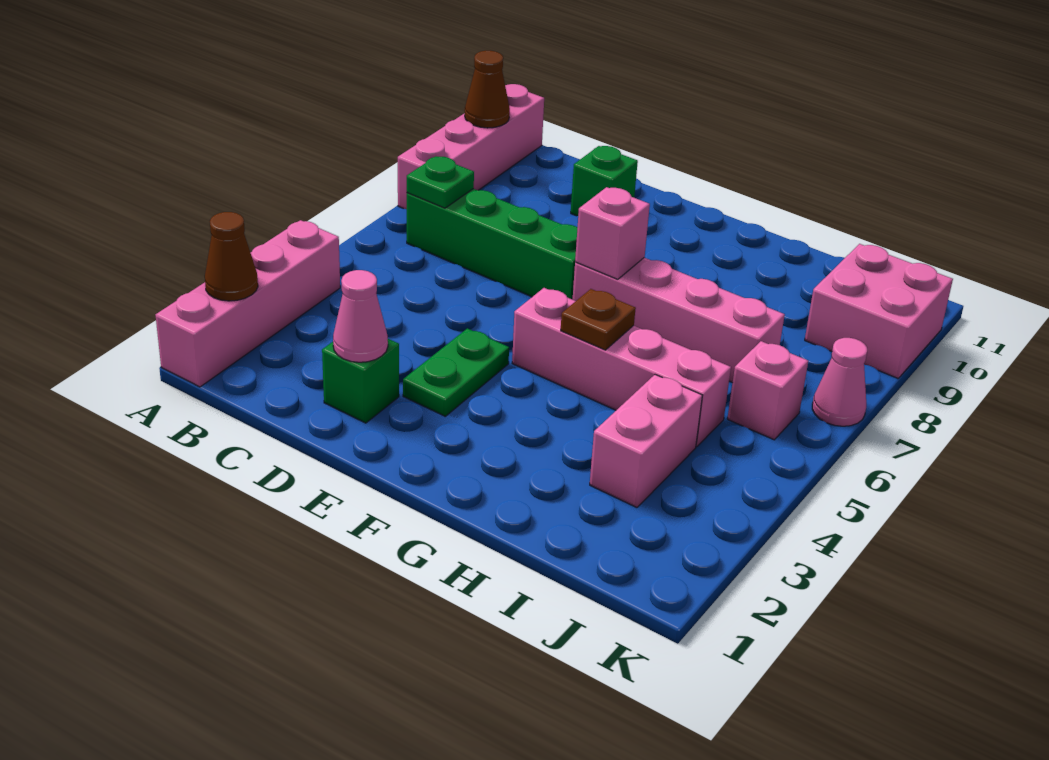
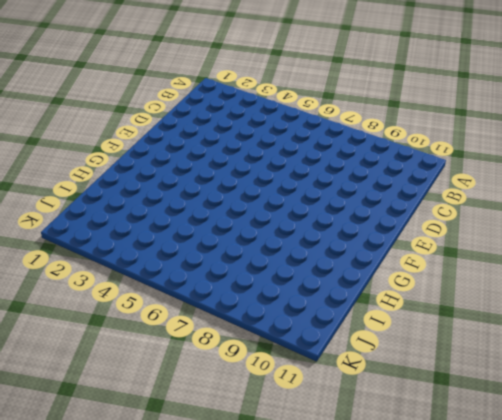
none -> pink brick A1:A4 level 1
none -> pink brick A8:A11 level 1
none -> green brick B7:E7 level 1

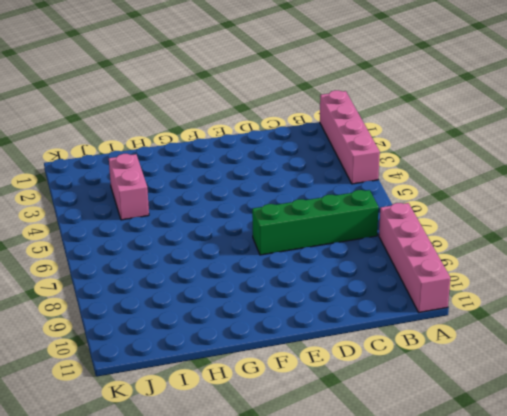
none -> green brick D2 level 1
none -> green brick D10 level 1
none -> green plate E3:E4 level 1

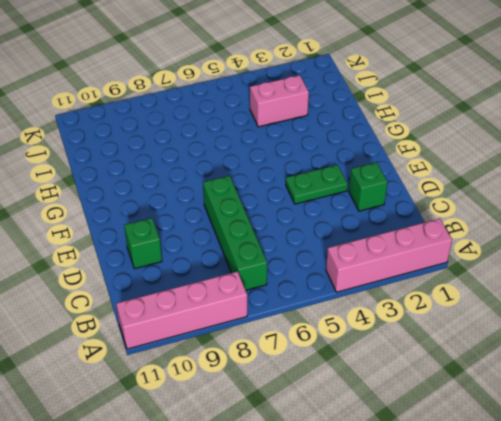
none -> pink brick F5:I5 level 1
none -> pink brick F7:I7 level 1
none -> pink brick J6 level 1

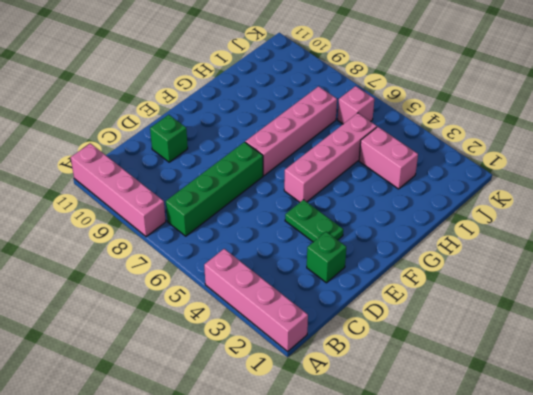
none -> pink brick J9:K10 level 1
none -> pink cone K7 level 1
none -> brown cone A2 level 2

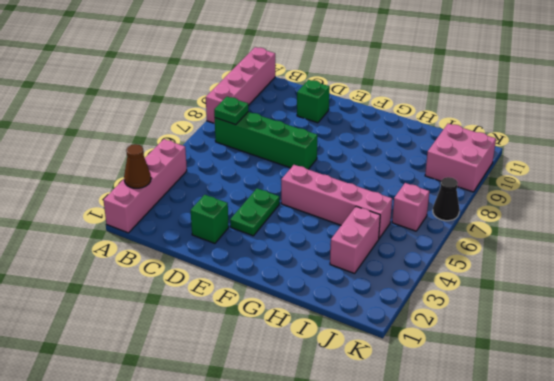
black cone K7 level 1 -> pink cone K7 level 1
none -> pink brick F7:I7 level 1
none -> brown cone A10 level 2
none -> pink cone D2 level 2

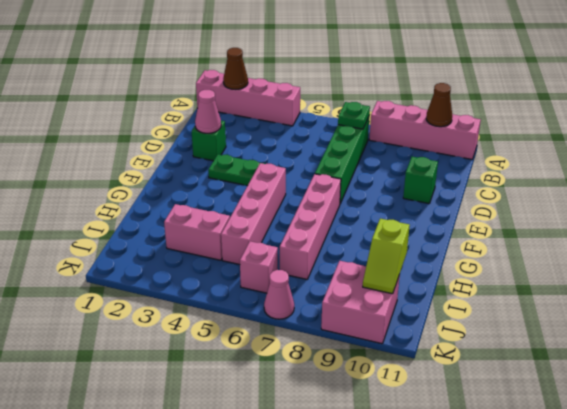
lime slope I10:J10 level 2 top I -> none
none -> pink brick F7 level 2
none -> brown plate G5 level 2

